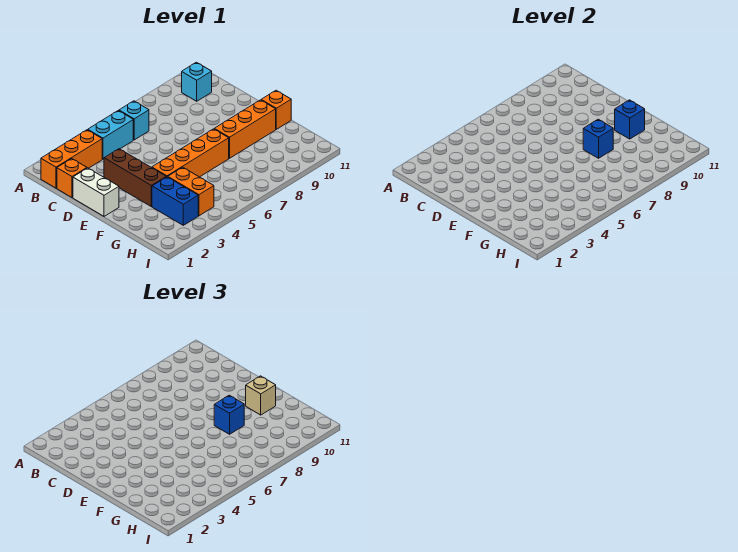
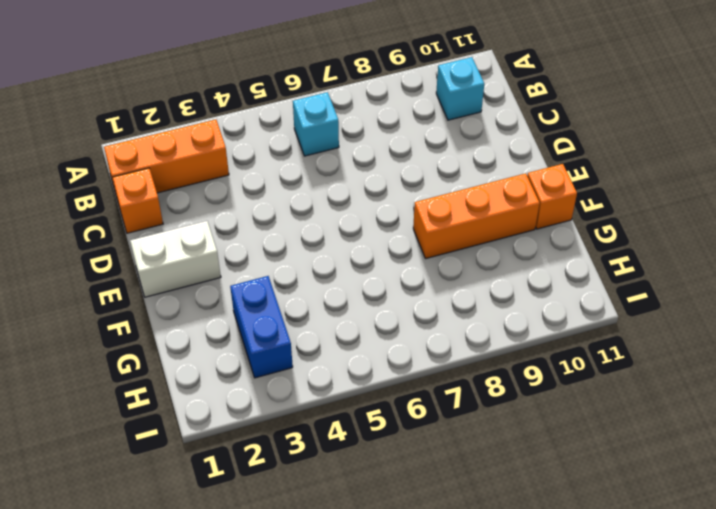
white brick E1:E2 level 1 -> white brick D1:E1 level 1
none -> cyan brick B4:B5 level 1
none -> brown brick D3:F3 level 1
none -> orange brick F4:F7 level 1

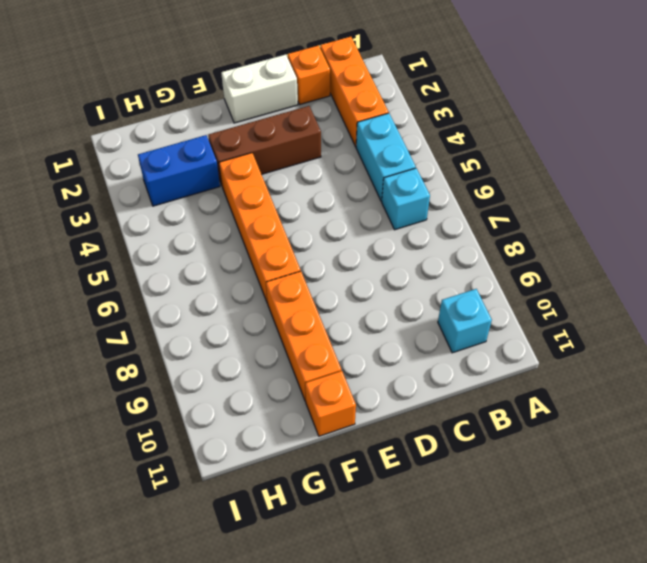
none -> orange brick G4:H4 level 1
none -> blue brick F8 level 2
none -> blue brick F10 level 2

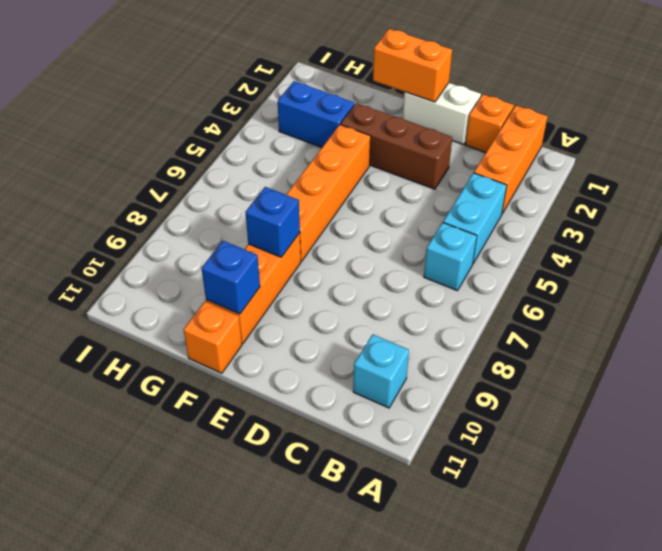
orange brick E1:F1 level 2 -> orange brick G4:H4 level 1
none -> blue brick F8 level 3
none -> tan brick F10 level 3

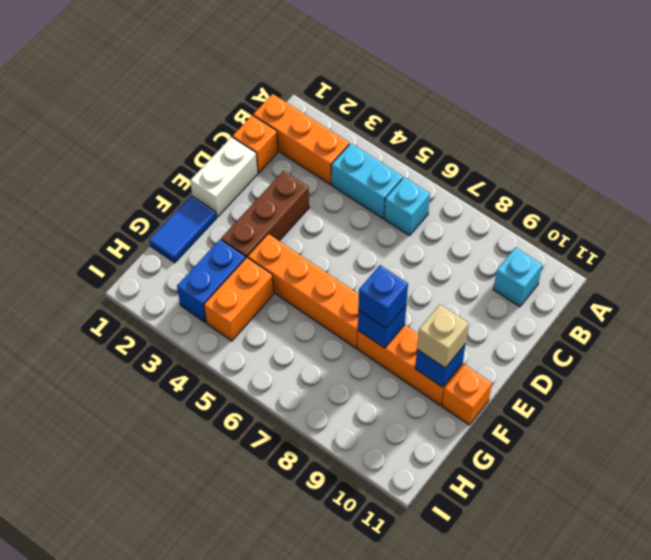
blue tile F1:G1 level 1 -> none

